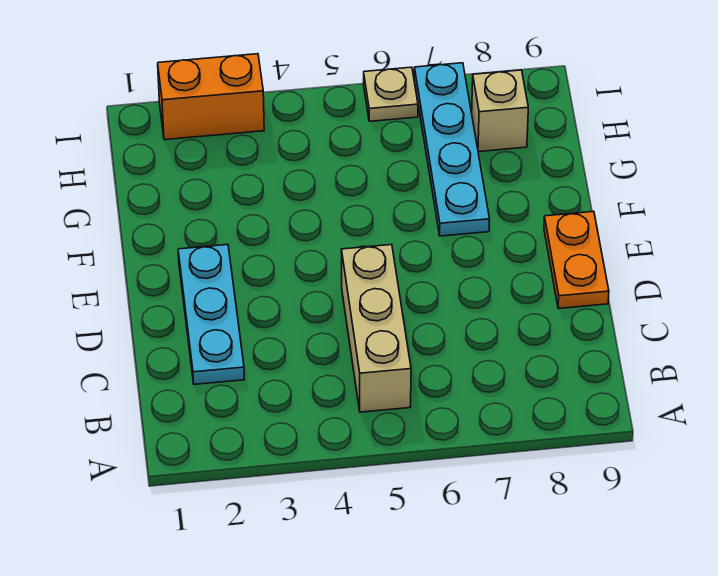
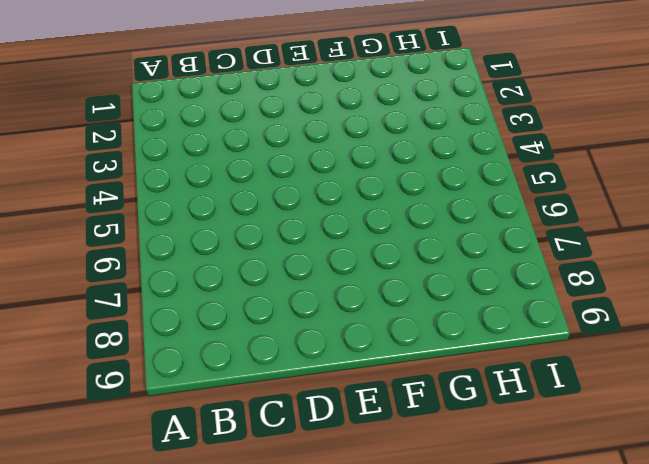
none -> tan brick B5:D5 level 1
none -> cyan plate C2:E2 level 1

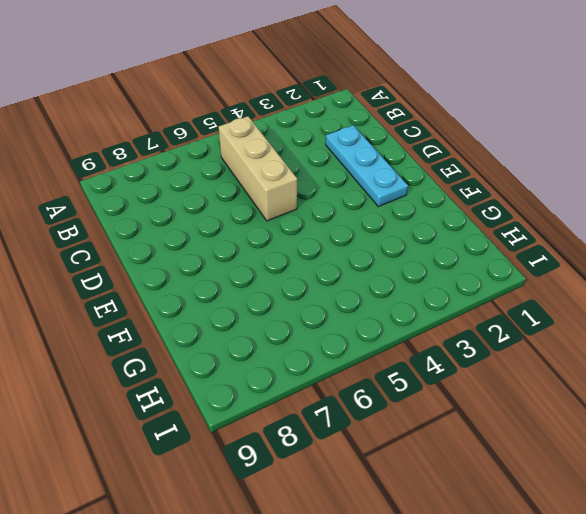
none -> orange plate D9:E9 level 1
none -> cyan plate F7:I7 level 1

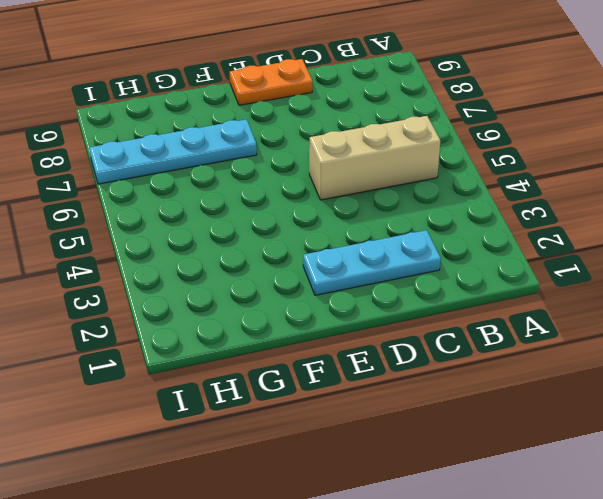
none -> tan brick H8 level 1
none -> orange brick I2:I3 level 1

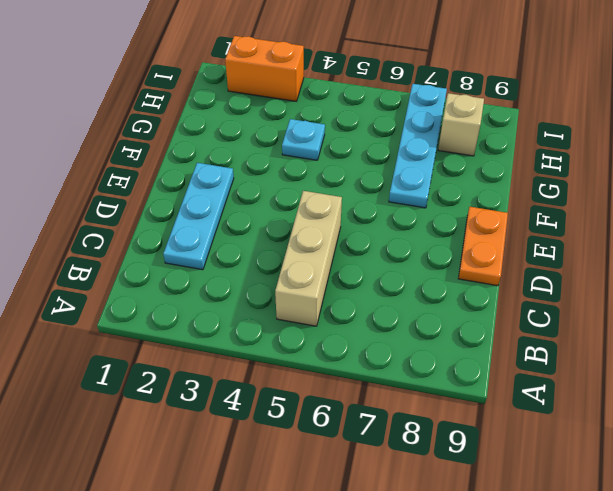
cyan plate G4 level 1 -> none
none -> tan plate I6 level 1

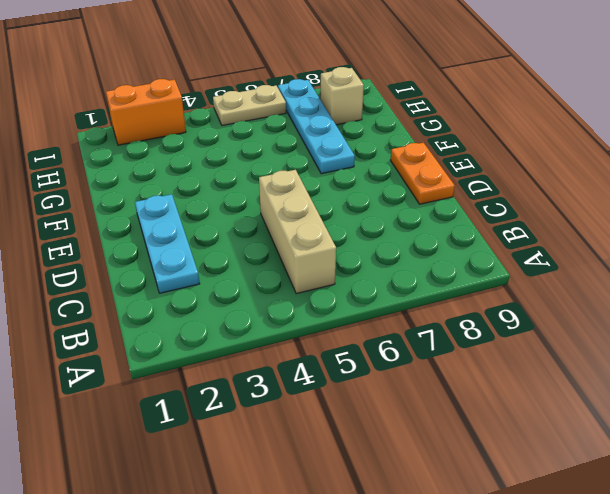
tan plate I5:I6 level 1 -> tan plate I6 level 1

